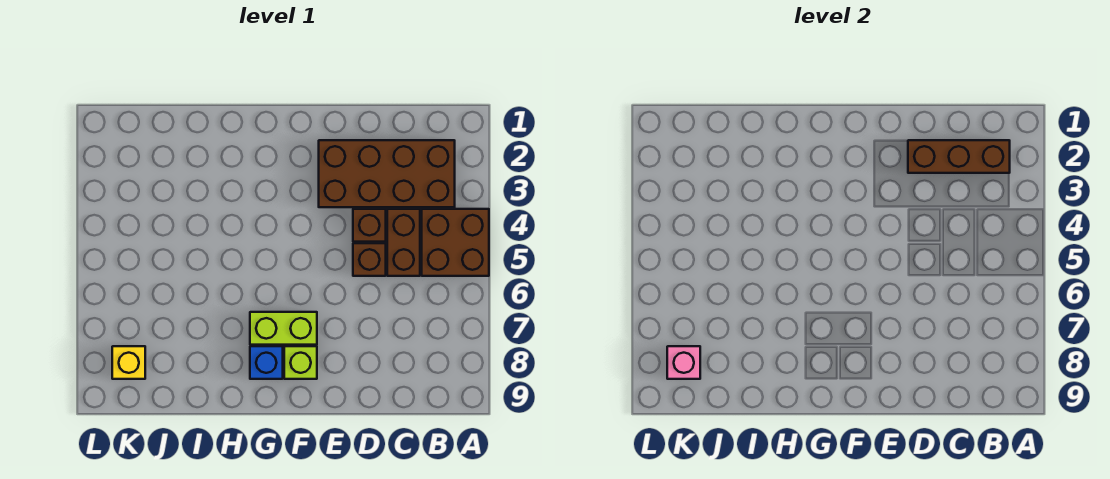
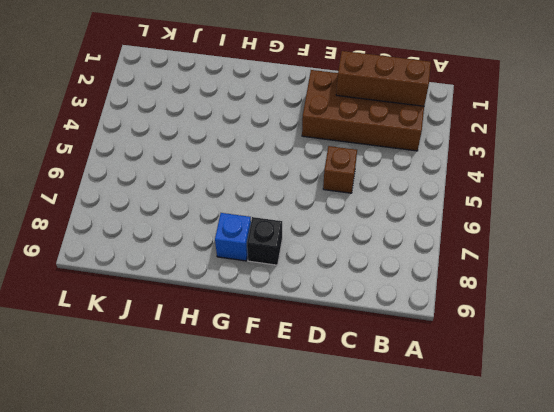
black brick F8 level 1 -> lime brick F8 level 1
none -> brown brick A4:B5 level 1
none -> brown brick C4:C5 level 1

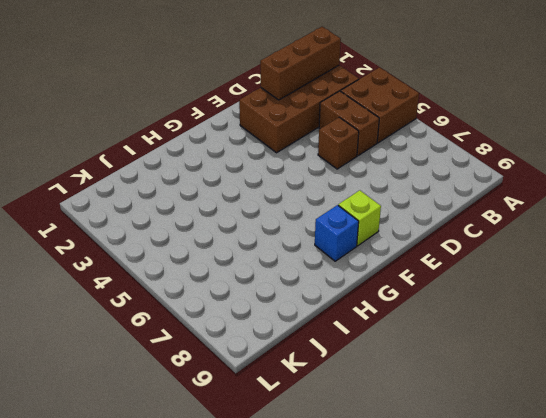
none -> brown brick D4 level 1
none -> lime brick F7:G7 level 1

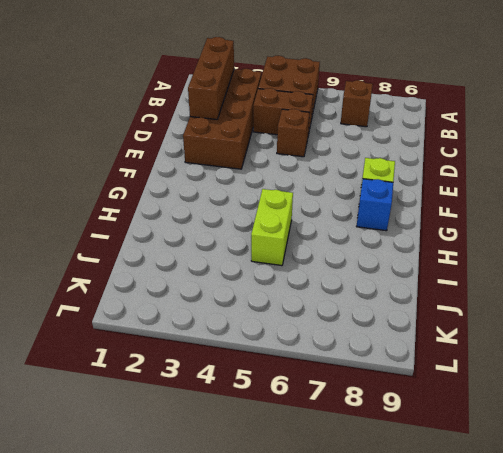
brown brick B7 level 1 -> brown brick D4 level 1
lime brick H5:I5 level 1 -> lime brick F7:G7 level 1
none -> yellow brick K8 level 1
none -> pink brick K8 level 2

